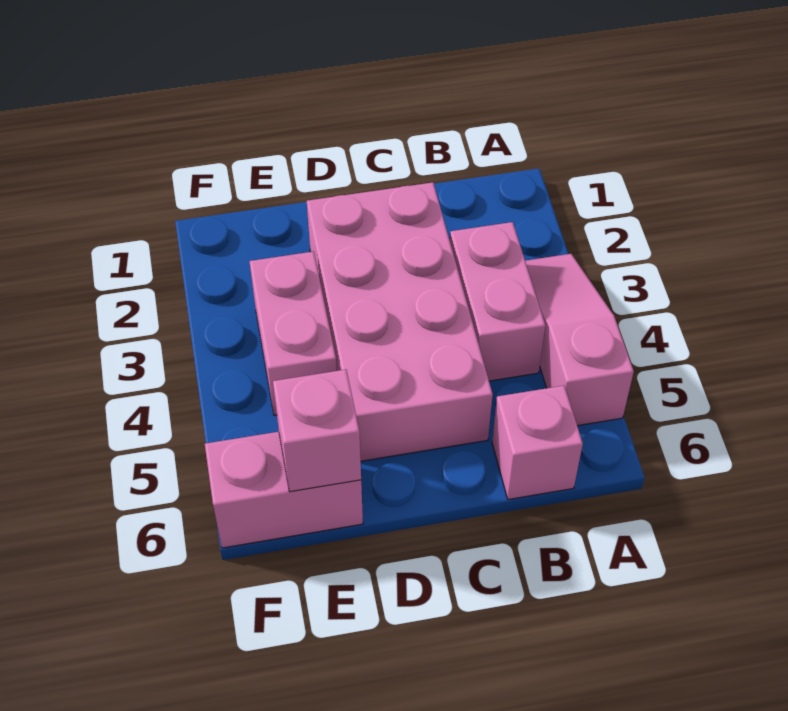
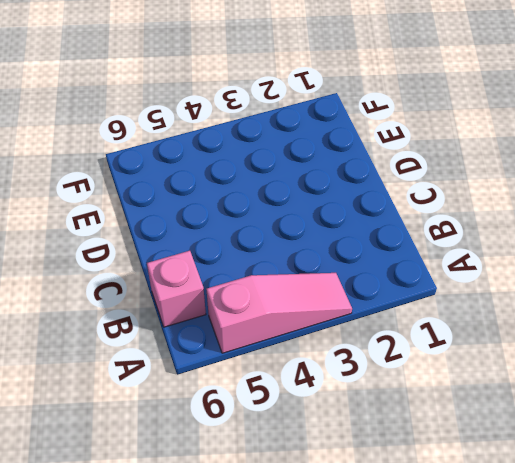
none -> pink brick B3:B4 level 1
none -> pink brick C2:D5 level 1

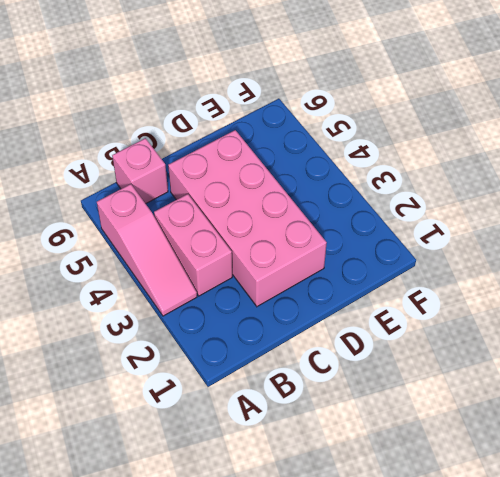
none -> pink brick E3:E4 level 1
none -> pink brick E6:F6 level 1

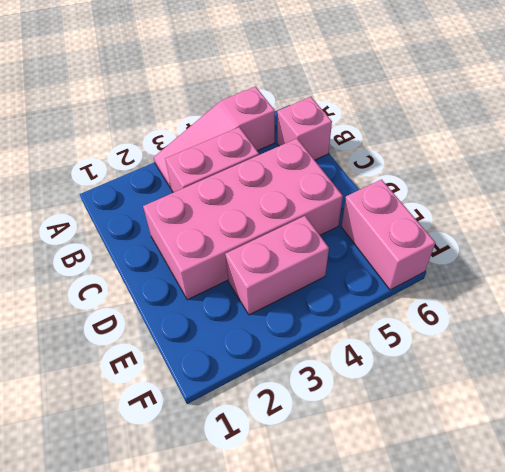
none -> pink brick E6 level 2

